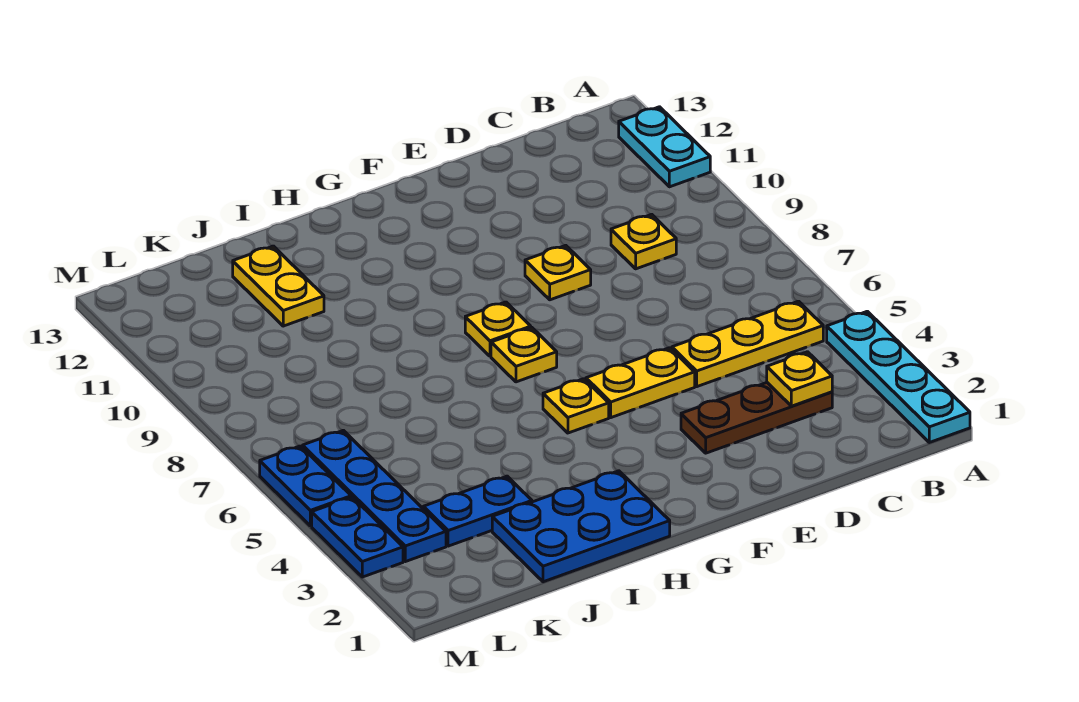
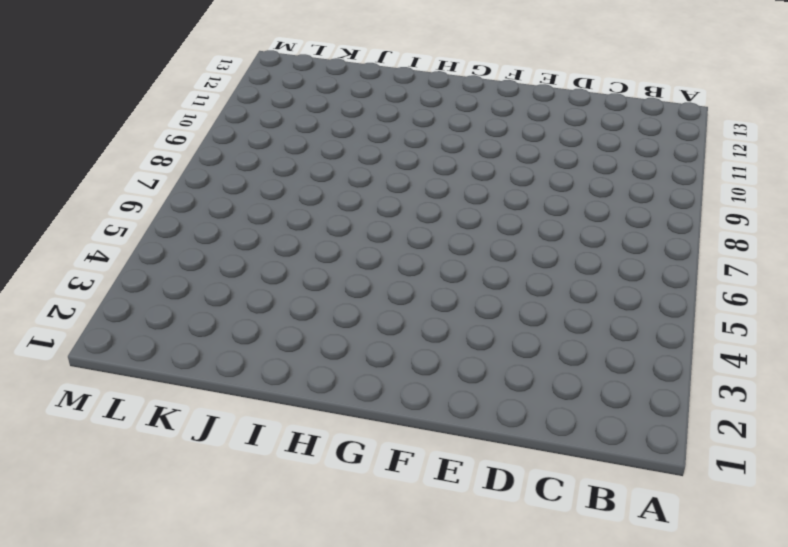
none -> cyan plate A1:A4 level 1
none -> cyan plate A11:A12 level 1
none -> yellow plate B5:D5 level 1

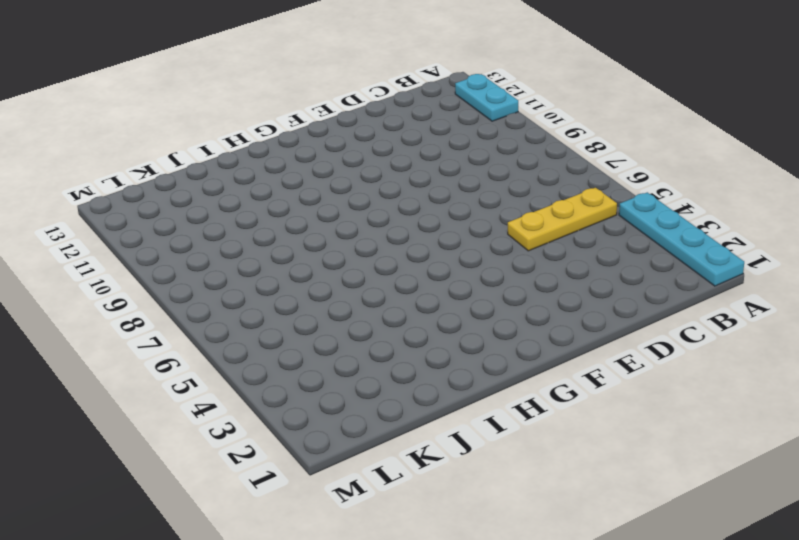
none -> brown plate C3:E3 level 1
none -> yellow plate C9 level 1
none -> yellow plate E5:F5 level 1

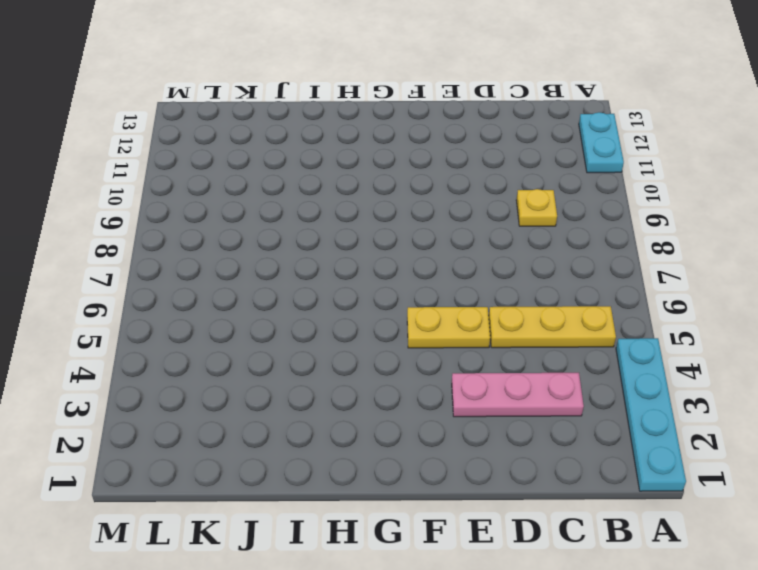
pink plate C3:E3 level 1 -> brown plate C3:E3 level 1
none -> yellow plate E9 level 1
none -> yellow plate G5 level 1
none -> yellow plate G7 level 1

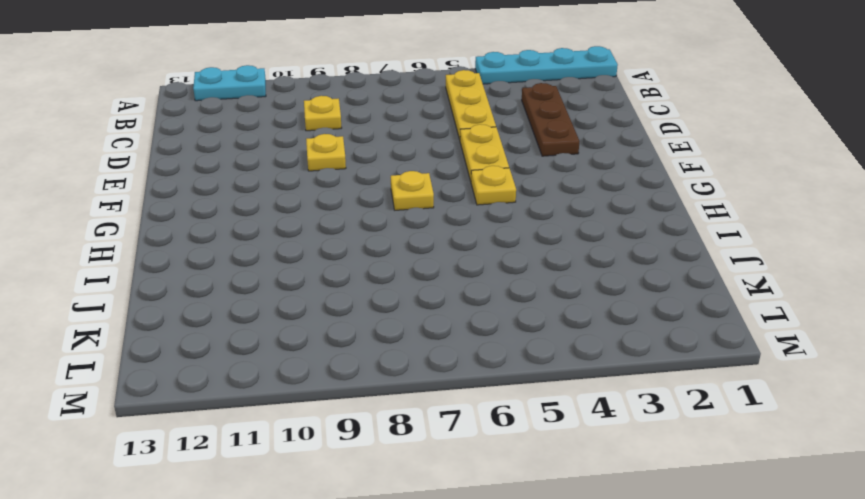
none -> yellow plate G8 level 1
none -> blue plate H1:J2 level 1
none -> blue plate J3:K3 level 1

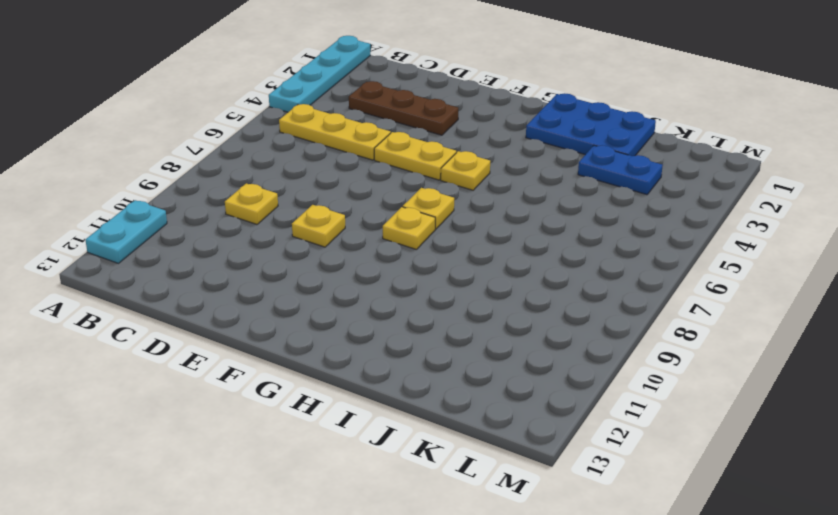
none -> yellow plate J11:J12 level 1
none -> blue plate L3:L6 level 1
none -> blue plate M3:M4 level 1

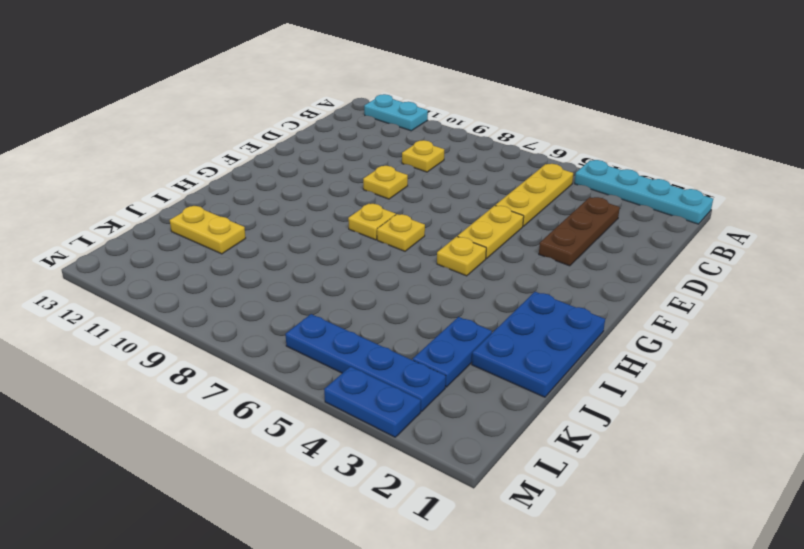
none -> blue plate M5:M6 level 1
none -> yellow plate C3 level 2

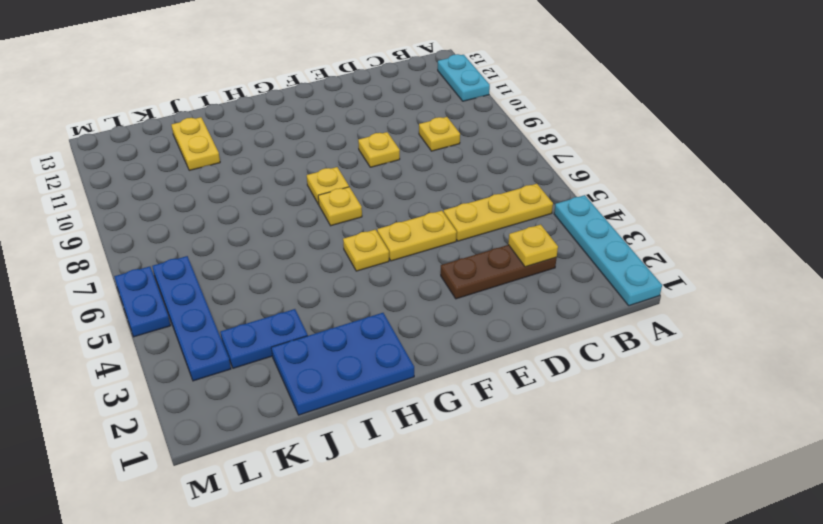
none -> blue plate M3:M4 level 1

